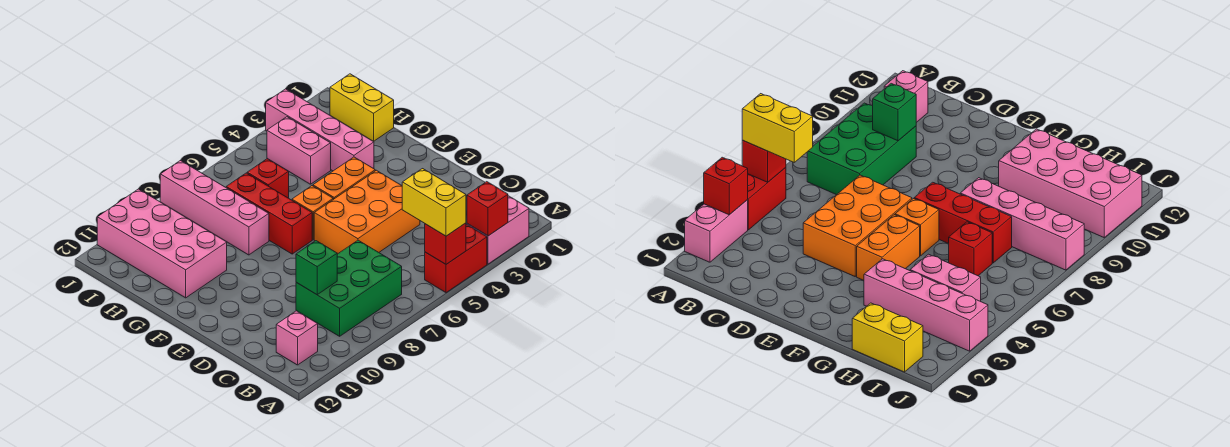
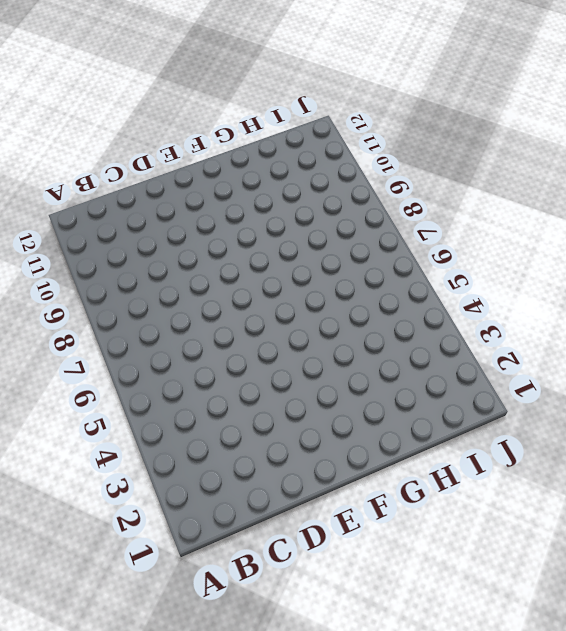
none -> pink brick A2:A3 level 1
none -> red brick A4:A5 level 1
none -> green brick B7:C9 level 1

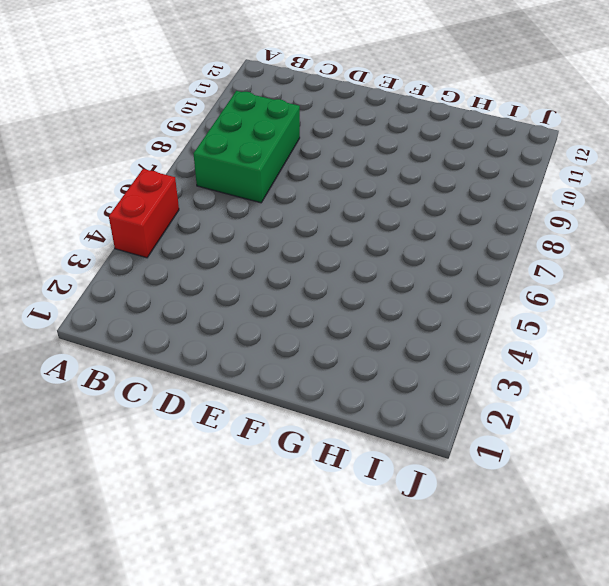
none -> pink brick A2:A3 level 1
none -> pink brick B11 level 1
none -> orange brick D4:E6 level 1

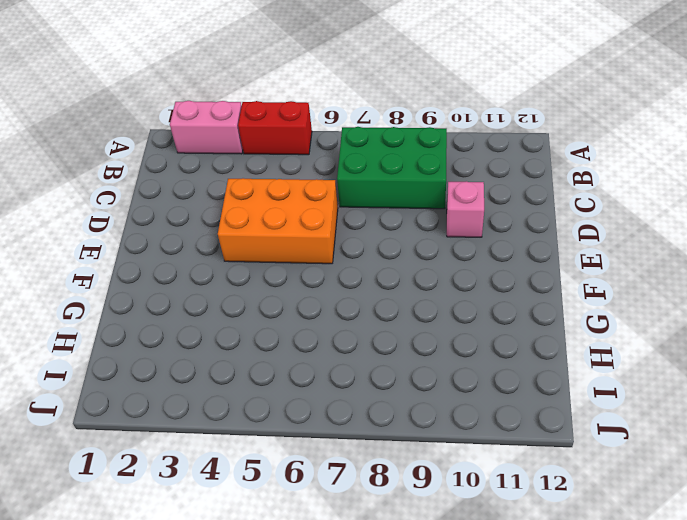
pink brick D10 level 1 -> pink brick B11 level 1
none -> orange brick F4:F5 level 1
none -> orange brick F6 level 1
none -> red brick F7:H7 level 1

